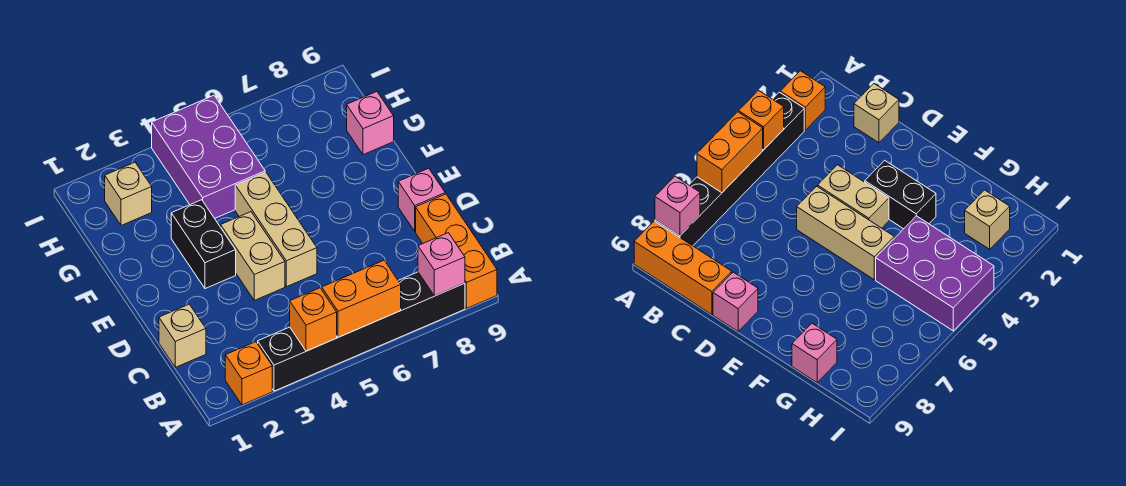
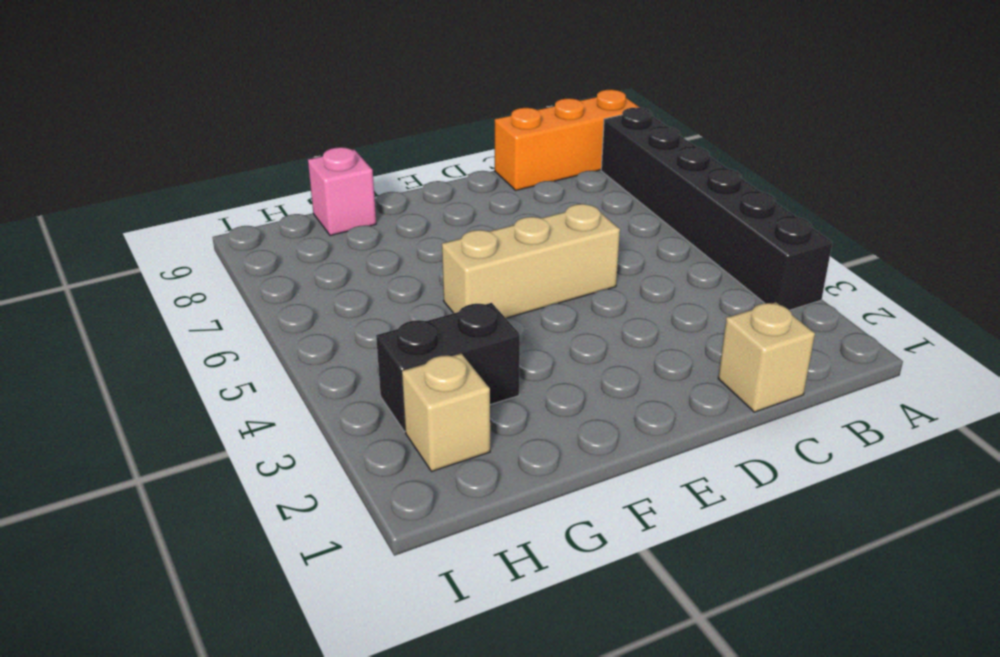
black brick G3:H3 level 1 -> black brick E3:F3 level 1
none -> orange brick A2 level 1
none -> tan brick D4:E4 level 1
none -> pink brick D9 level 1

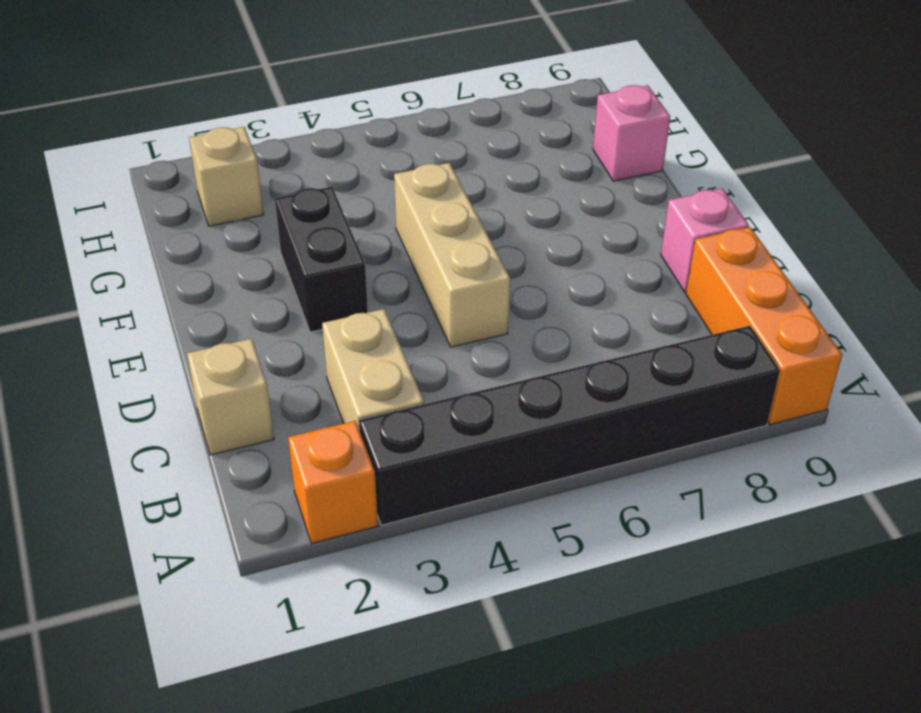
tan brick B3:C3 level 1 -> tan brick D4:E4 level 1
none -> purple brick G4:I5 level 1
none -> orange brick A4 level 2
none -> orange brick A5:A6 level 2

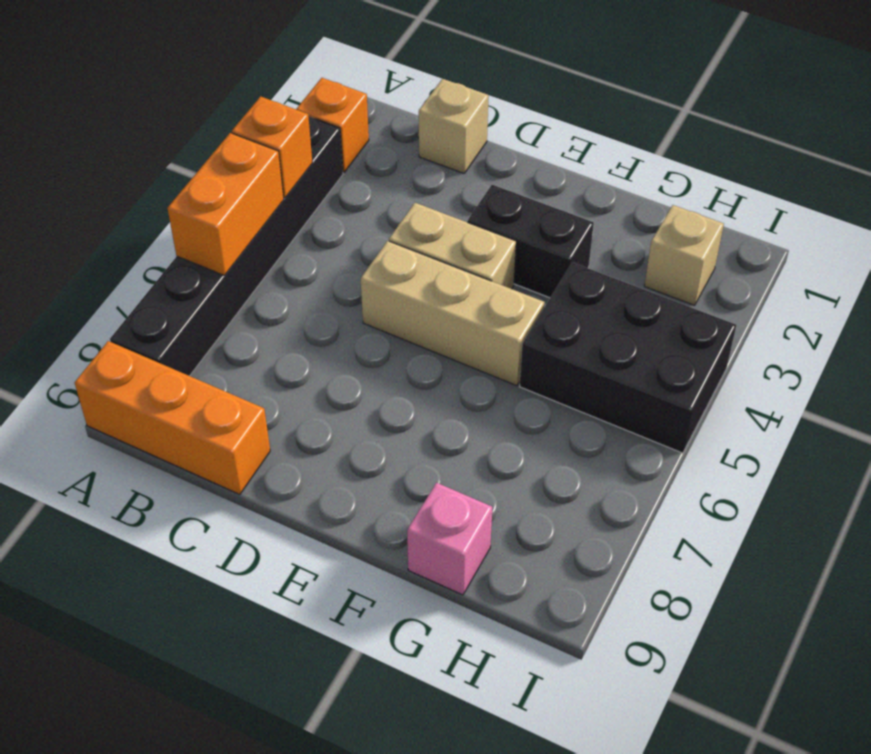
black brick G4:I5 level 1 -> purple brick G4:I5 level 1
none -> pink brick D9 level 1
none -> pink brick A8 level 2

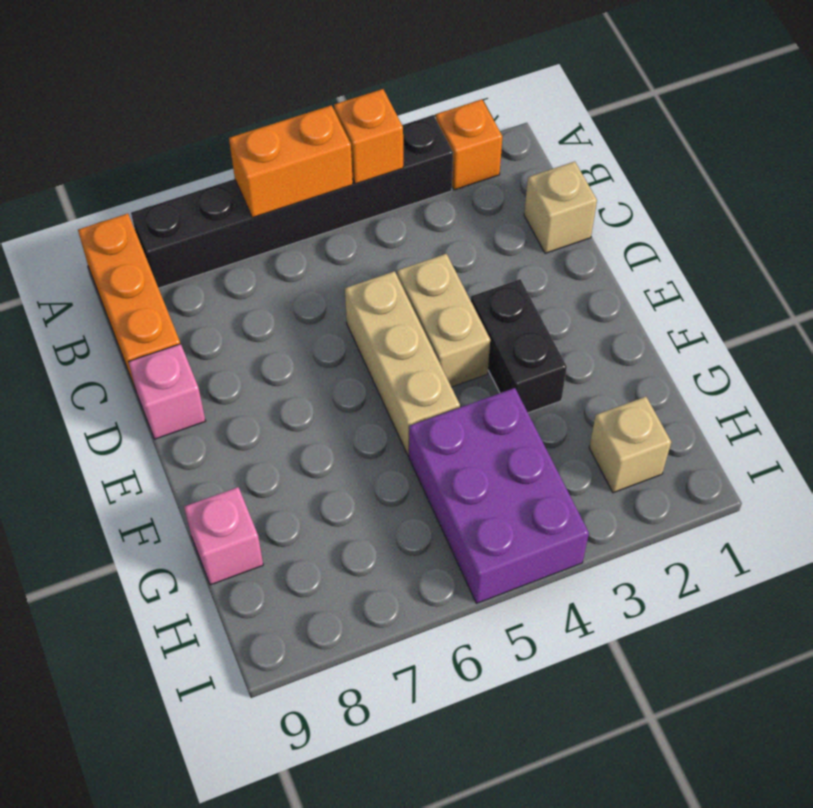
none -> pink brick A8 level 2

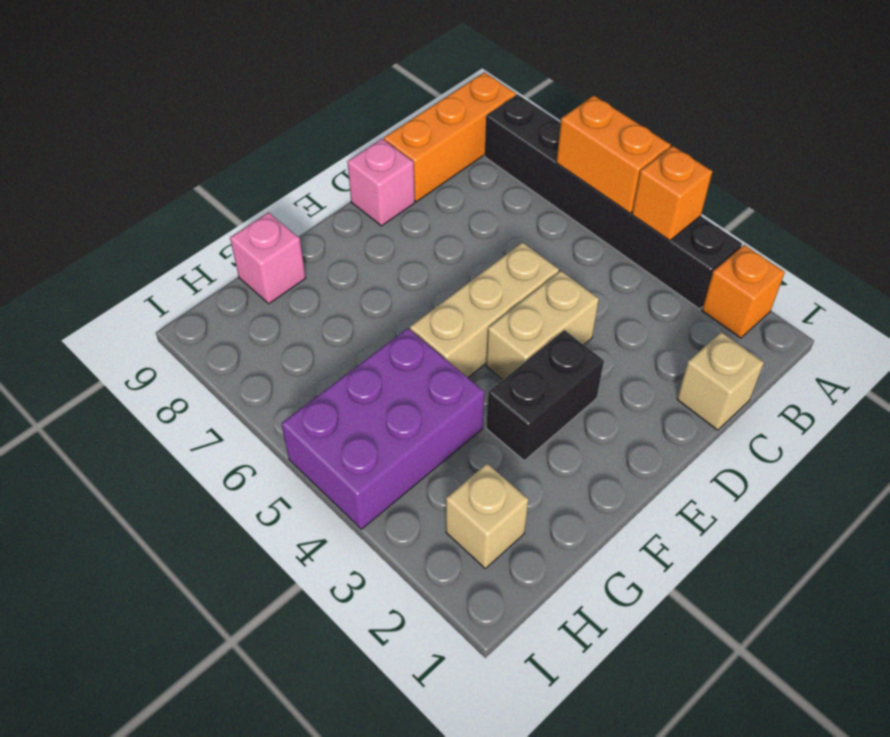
none -> pink brick A8 level 2

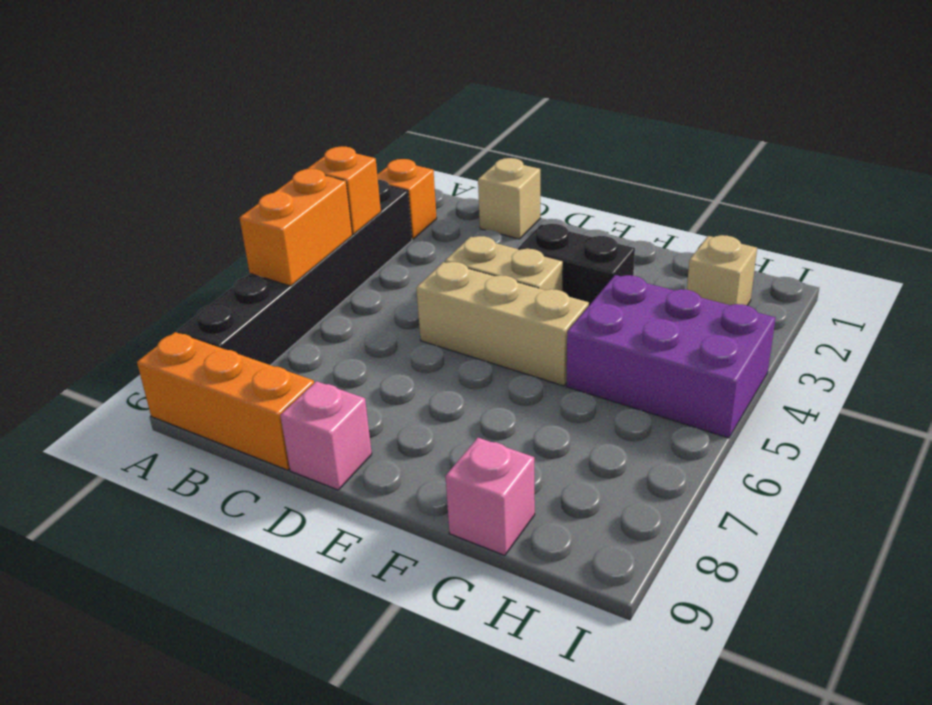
none -> pink brick A8 level 2

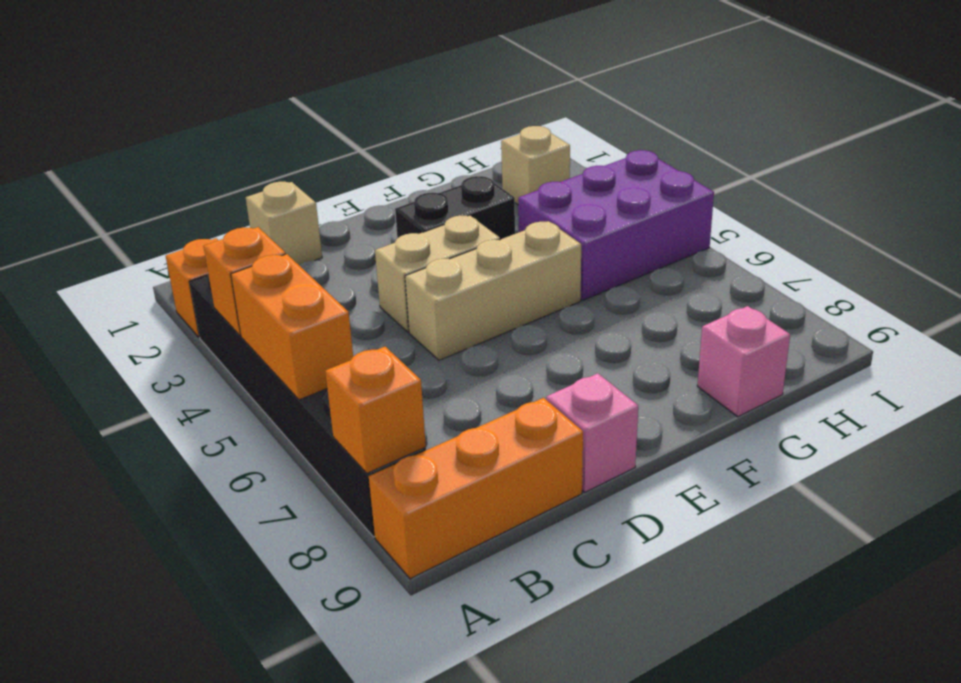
orange brick A8 level 2 -> pink brick A8 level 2

